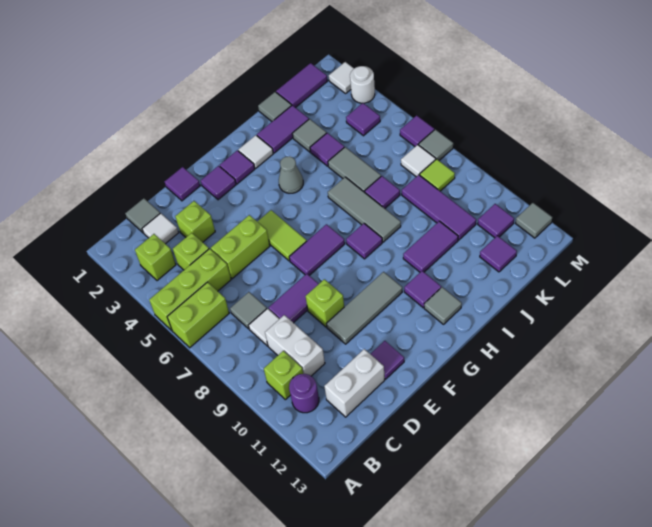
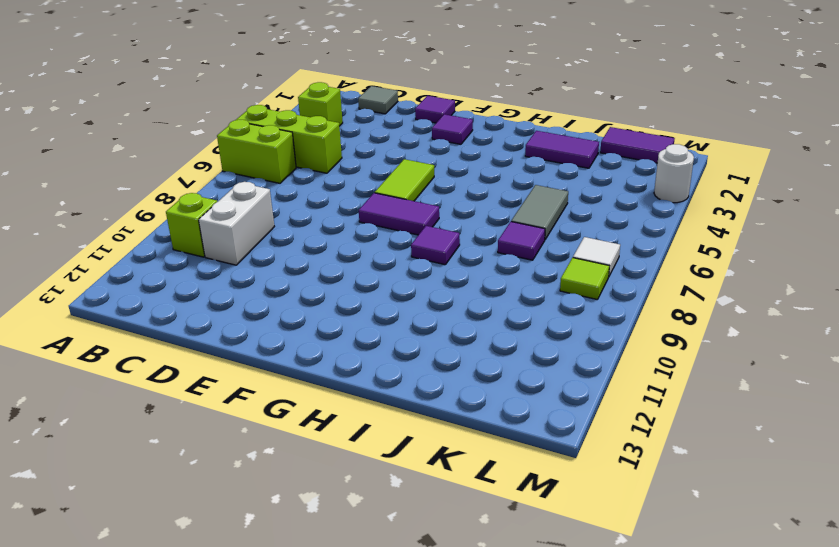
none -> purple round brick B11 level 1
none -> white tile C2 level 1
none -> lime brick C4 level 1
none -> grey tile C7 level 1

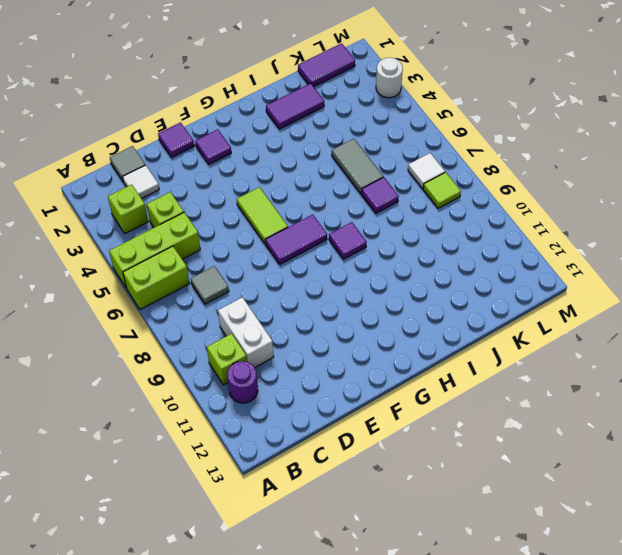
none -> white tile C8 level 1
none -> white brick C12:D12 level 1
none -> lime brick D3 level 1
none -> lime brick D5:E5 level 1

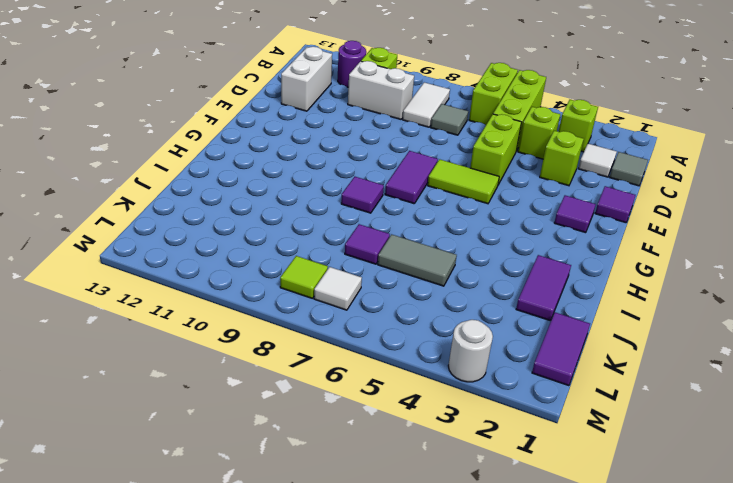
white tile B8:C8 level 1 -> white tile C8 level 1
none -> purple tile D8:E8 level 1
none -> lime brick E9 level 1
none -> grey tile E10:G10 level 1
none -> purple tile E12 level 1

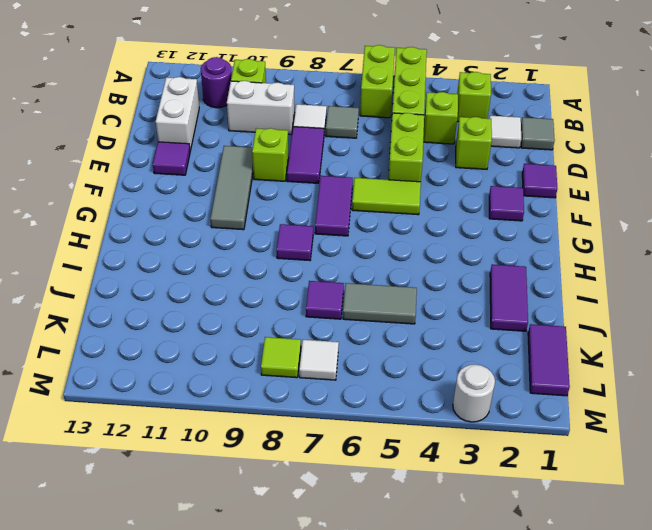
none -> purple tile G2 level 1
none -> white tile H2 level 1
none -> grey cone H4 level 1
none -> purple tile H11 level 1

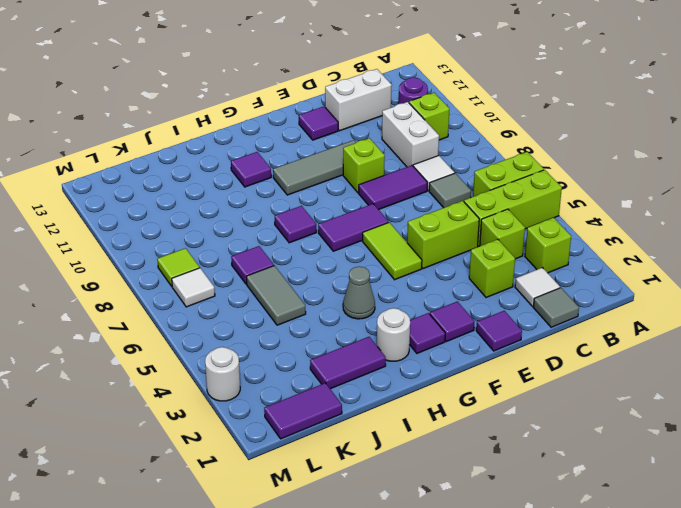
white round brick H2 level 1 -> white tile H2 level 1
none -> grey tile H12 level 1
none -> grey tile I6:I8 level 1
none -> purple tile I10:J10 level 1
none -> grey tile J1 level 1

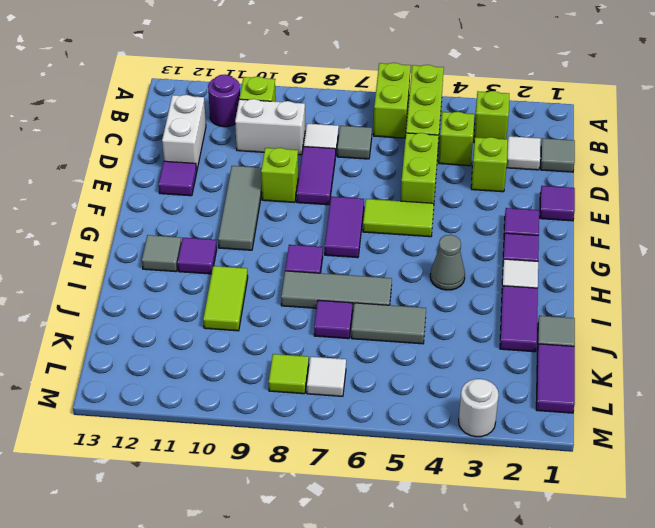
lime tile I10:J10 level 1 -> purple tile I10:J10 level 1
none -> grey tile J3 level 1
none -> purple tile J4 level 1
none -> purple tile K8:K10 level 1
none -> purple tile K12 level 1

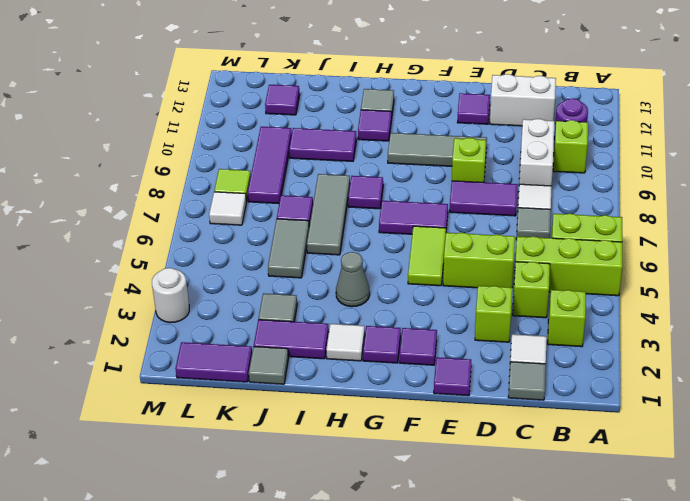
none -> purple tile J4 level 1
none -> purple tile L4 level 1
none -> purple tile L11 level 1
none -> white tile M2 level 1

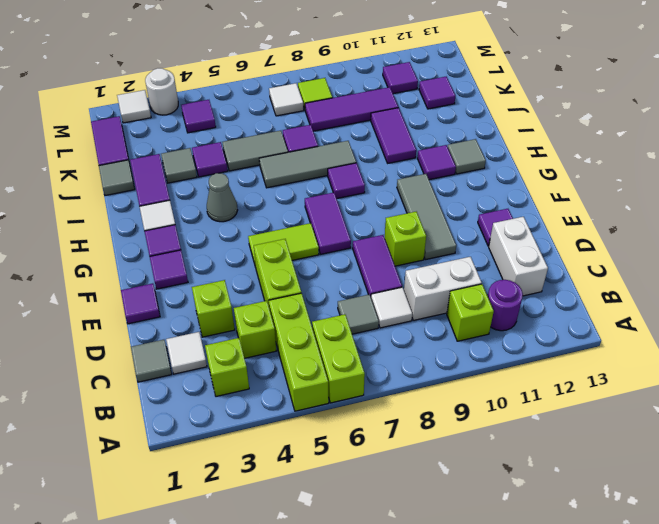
none -> purple tile M6 level 1
none -> grey tile M7 level 1
none -> grey tile M12 level 1

